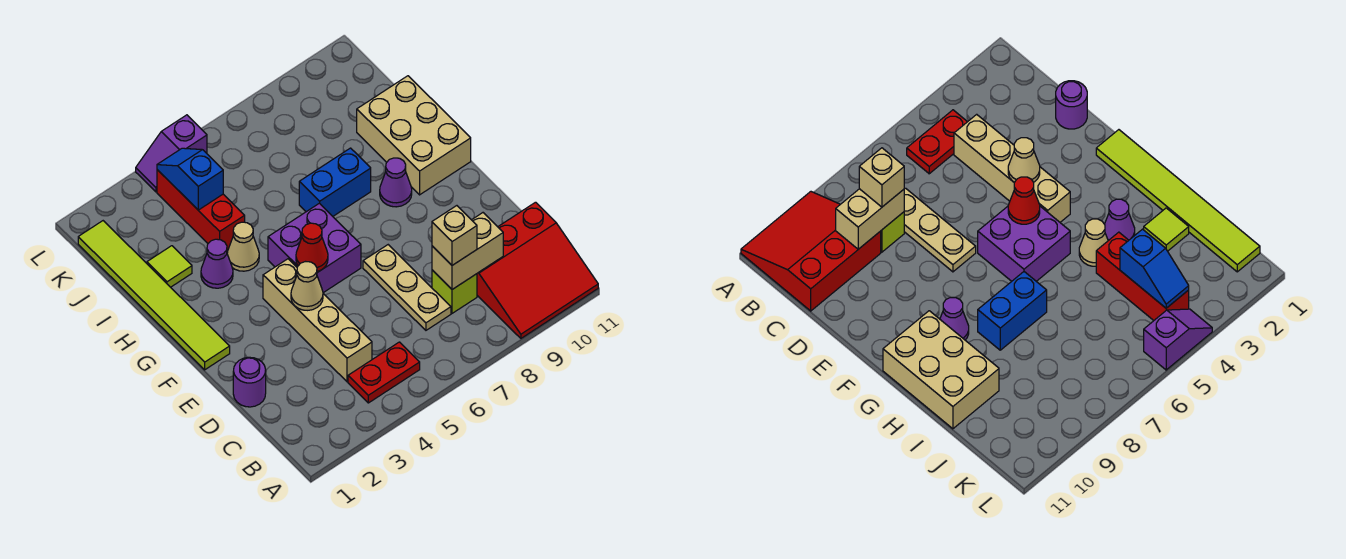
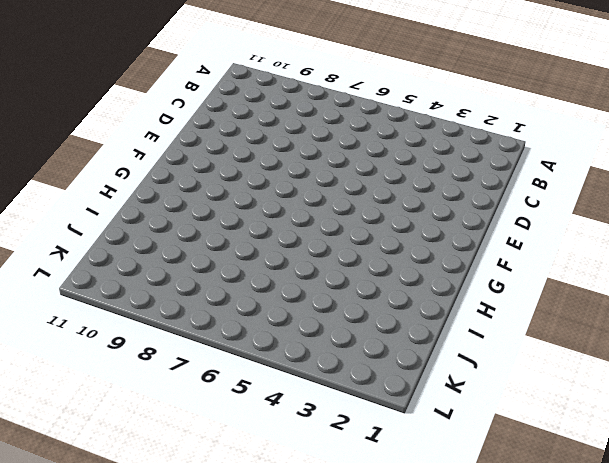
none -> red slope A9:C11 level 1 top C
none -> red plate B4:B5 level 1
none -> tan brick C4:F4 level 1

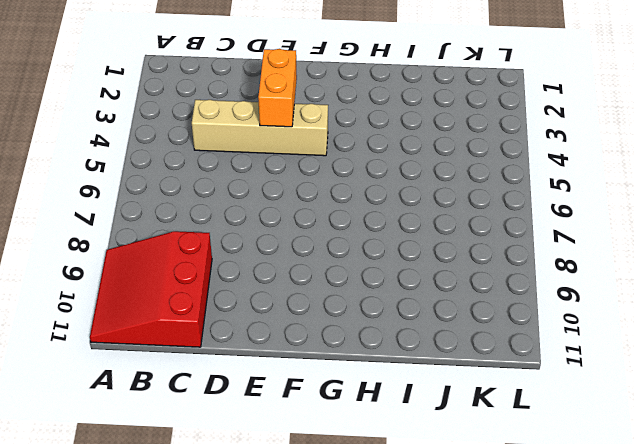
orange brick E3:E4 level 2 -> tan cone E4 level 2
none -> red plate B4:B5 level 1
none -> tan plate C7:E7 level 1
none -> lime brick C8 level 1

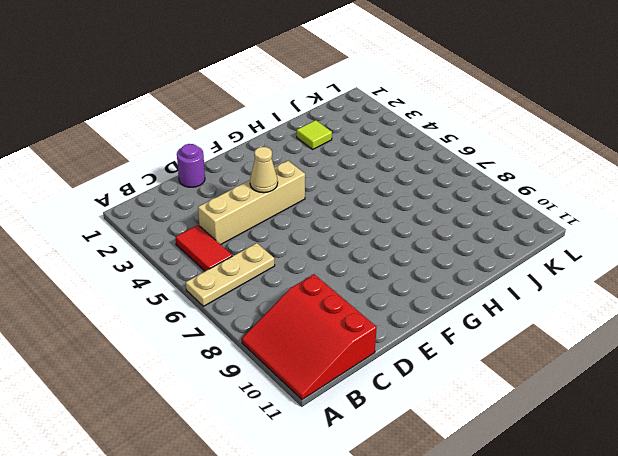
tan plate A6:C6 level 1 -> tan plate C7:E7 level 1
red tile B4:B5 level 1 -> red plate B4:B5 level 1
none -> lime brick C8 level 1
none -> lime tile F1:K1 level 1
none -> purple brick F5:G6 level 1

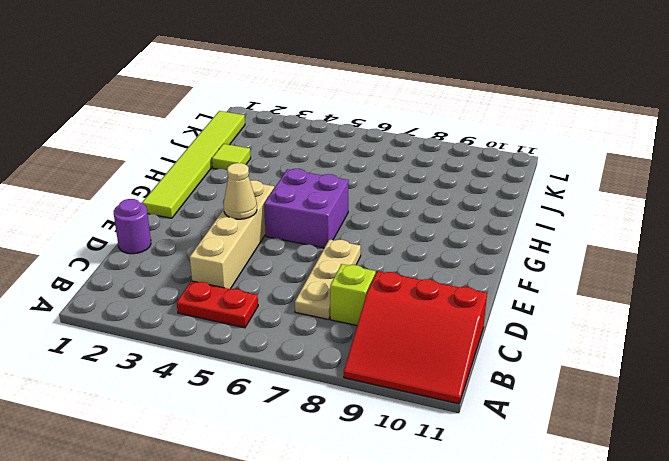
none -> purple cone G9 level 1
none -> tan brick G10:I11 level 1
none -> purple cone H3 level 1

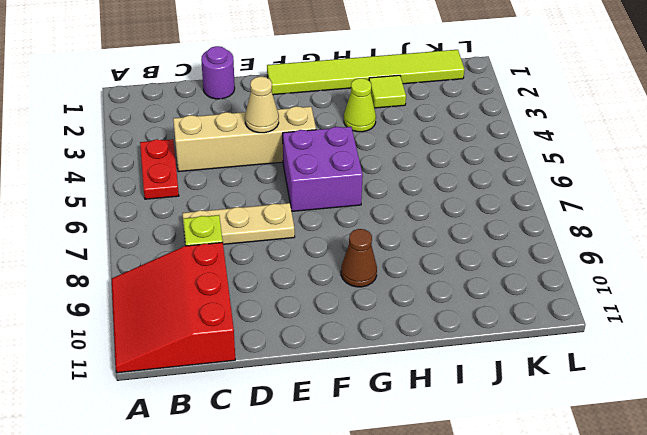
brown cone G9 level 1 -> purple cone G9 level 1
lime cone H3 level 1 -> purple cone H3 level 1
none -> tan brick G10:I11 level 1
none -> tan cone H4 level 1
none -> blue brick H7:H8 level 1

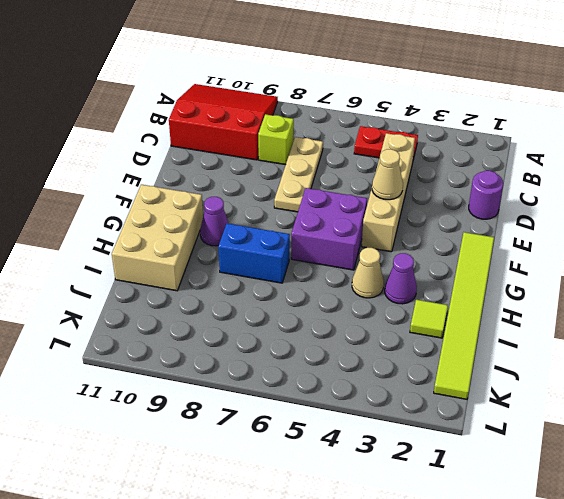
none -> red brick I4:K4 level 1
none -> purple slope L4:L5 level 1 top 5
none -> tan brick C8:C9 level 2

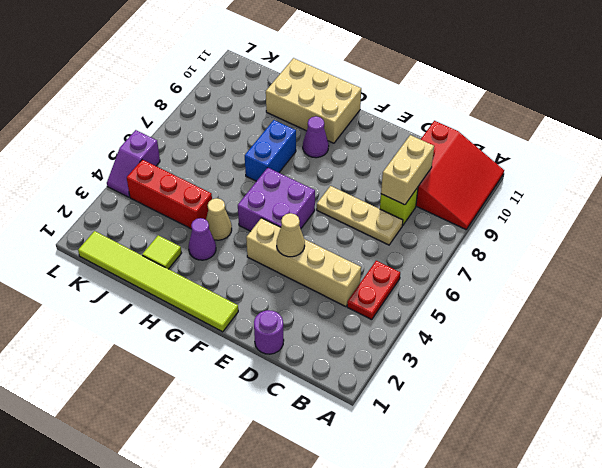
none -> red cone F5 level 2
none -> blue slope J4:K4 level 2 top J
none -> tan brick C8 level 3

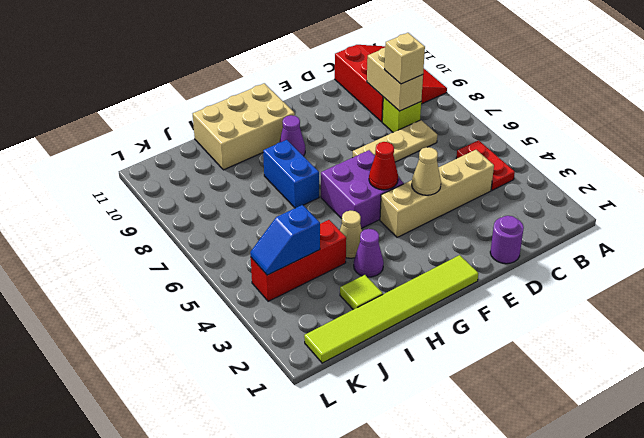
none -> purple slope L4:L5 level 1 top 5

